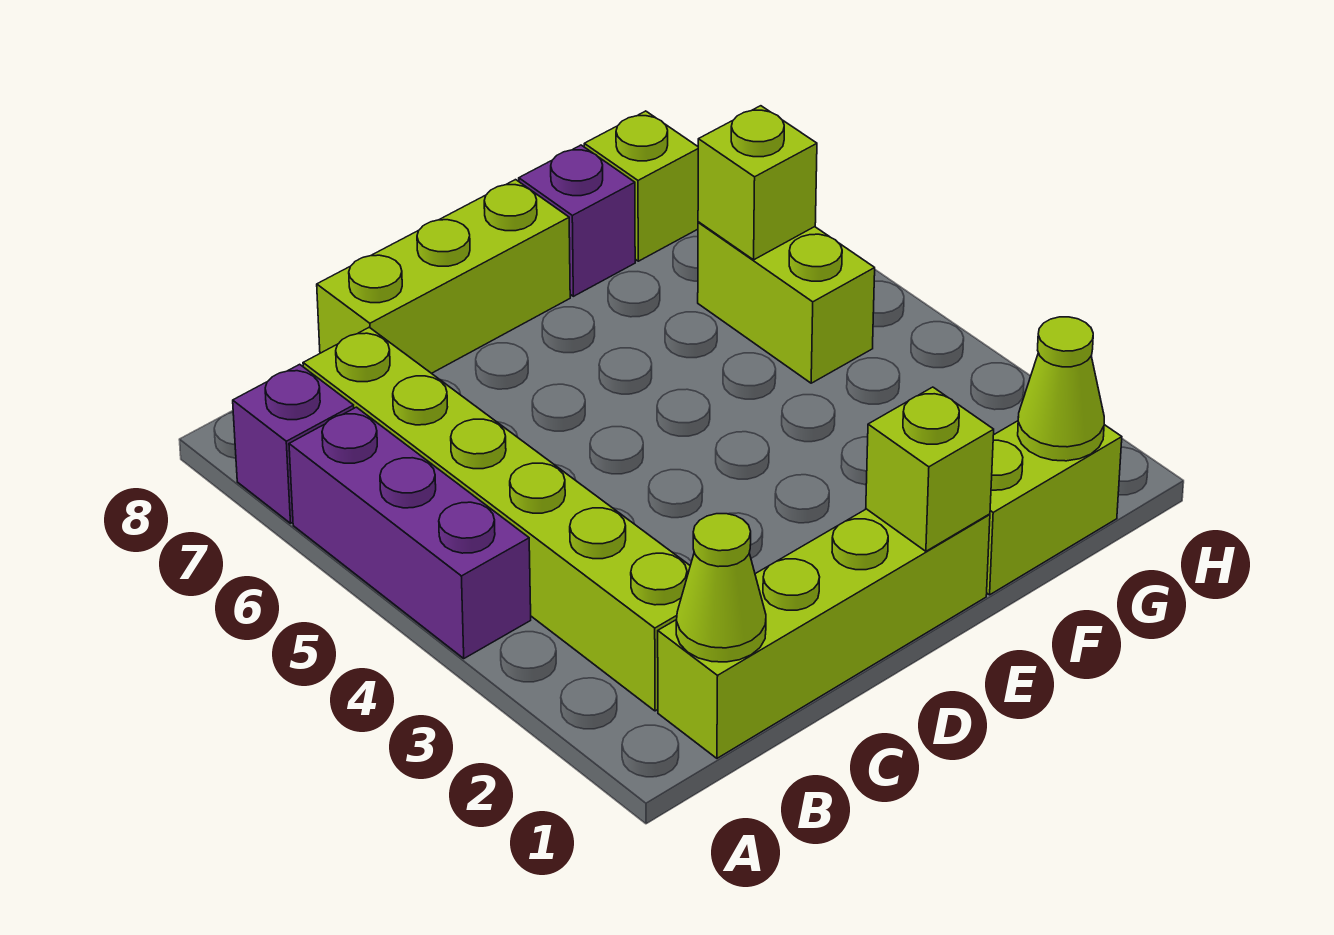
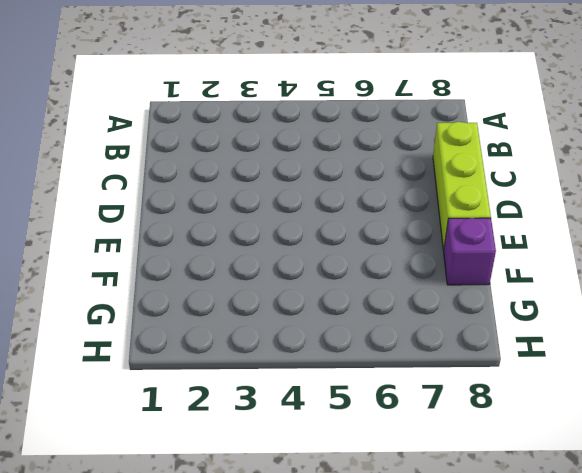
none -> purple brick A4:A6 level 1
none -> purple brick A7 level 1
none -> lime brick B1:E1 level 1

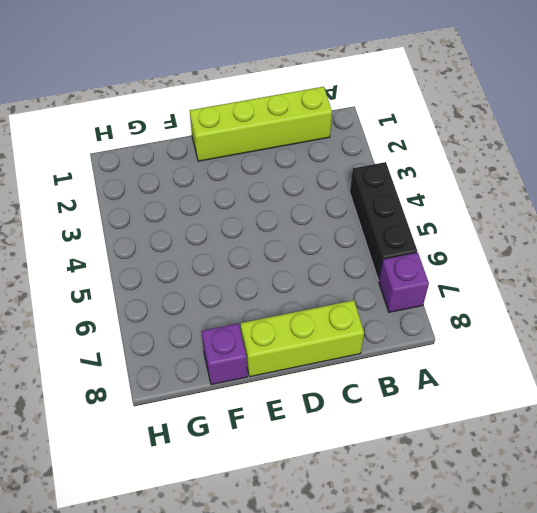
black brick A4:A6 level 1 -> purple brick A4:A6 level 1
none -> lime brick B2:B7 level 1
none -> lime brick F1:G1 level 1
none -> lime brick G5:G6 level 1

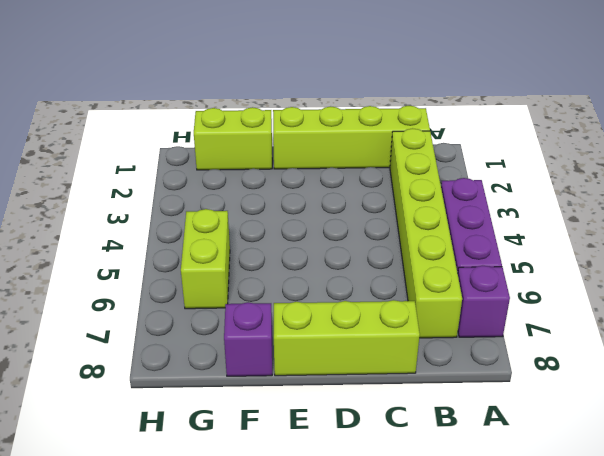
none -> lime brick G8 level 1
none -> lime cone B1 level 2
none -> lime brick E1 level 2

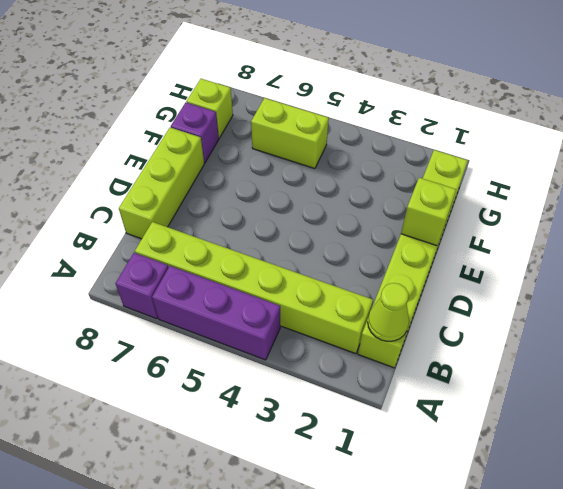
none -> lime cone G1 level 2
none -> lime brick G6 level 2

